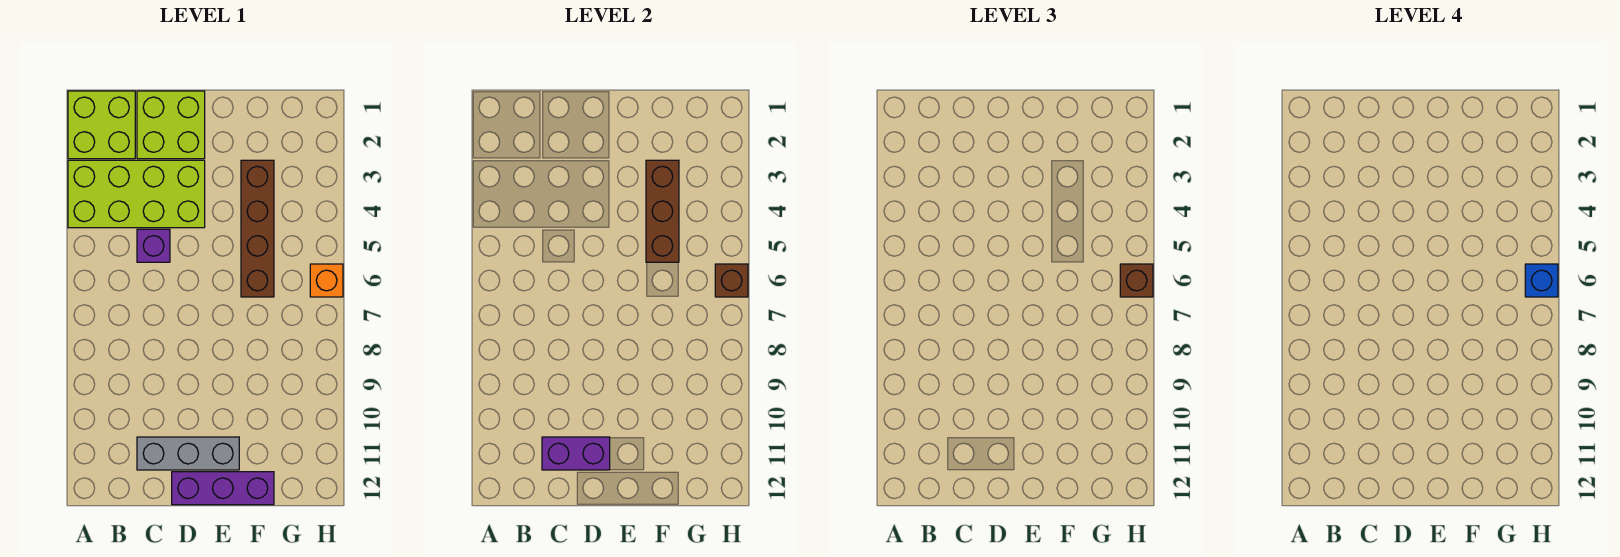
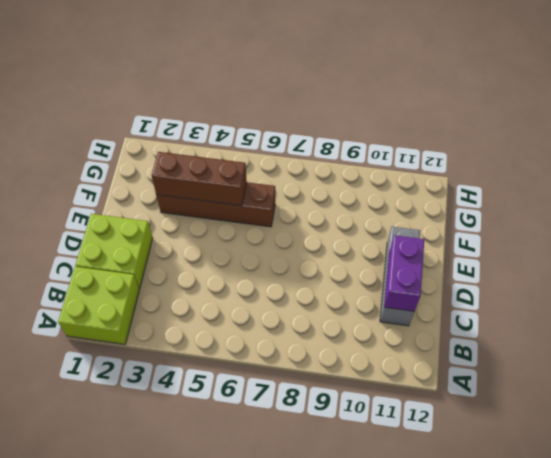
none -> lime brick A3:D4 level 1
none -> purple brick C5 level 1
none -> purple brick D12:F12 level 1

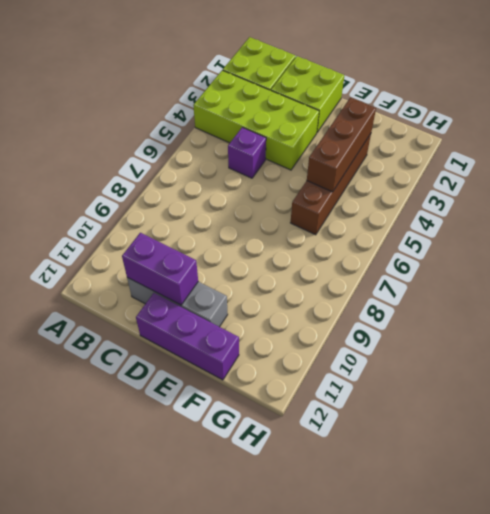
none -> orange brick H6 level 1
none -> brown brick H6 level 2
none -> brown brick H6 level 3

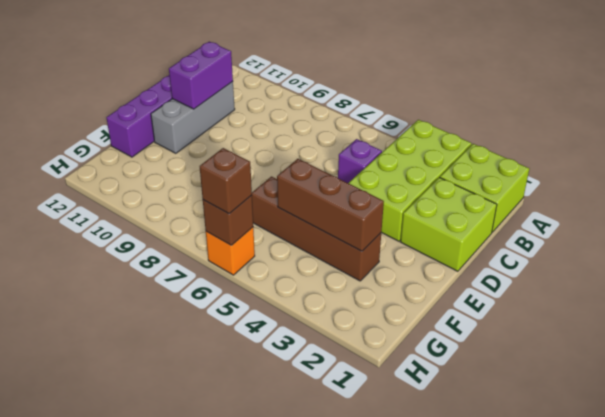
none -> blue brick H6 level 4

